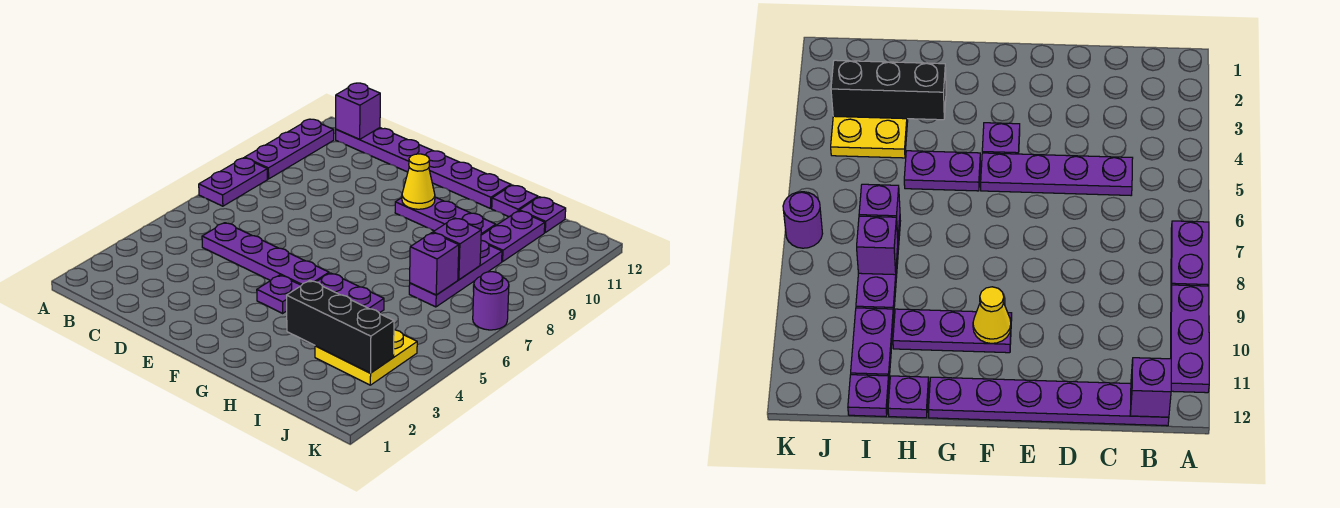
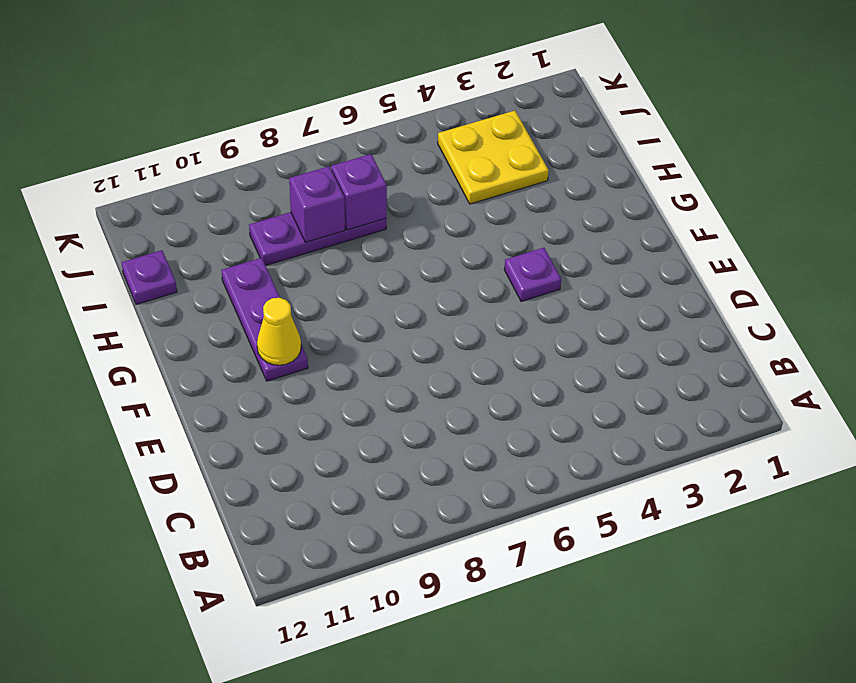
none -> purple plate A7:A8 level 1
none -> purple plate A9:A11 level 1
none -> purple plate B12:G12 level 1

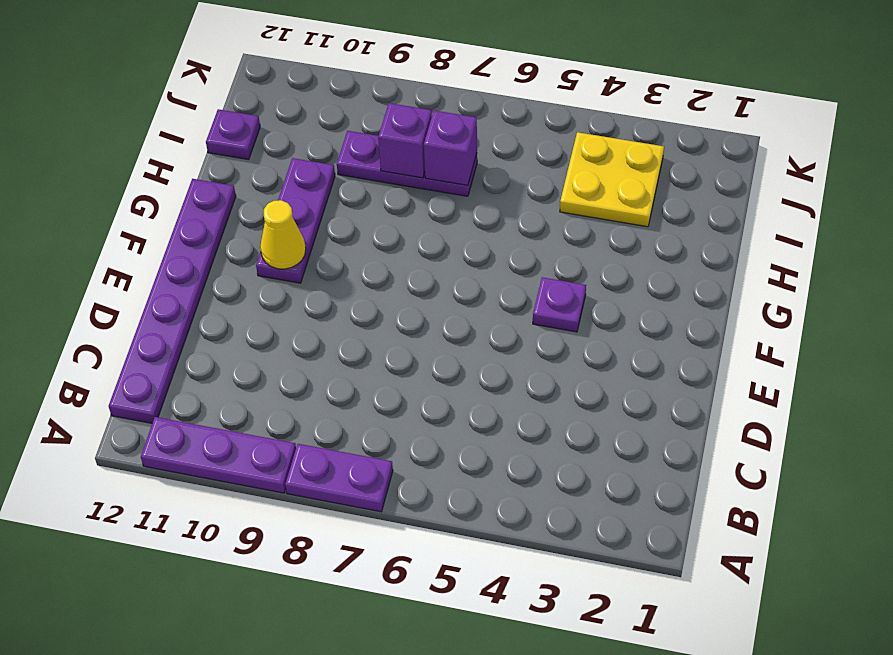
none -> purple plate C5:F5 level 1
none -> purple plate G5:H5 level 1
none -> purple plate H12 level 1

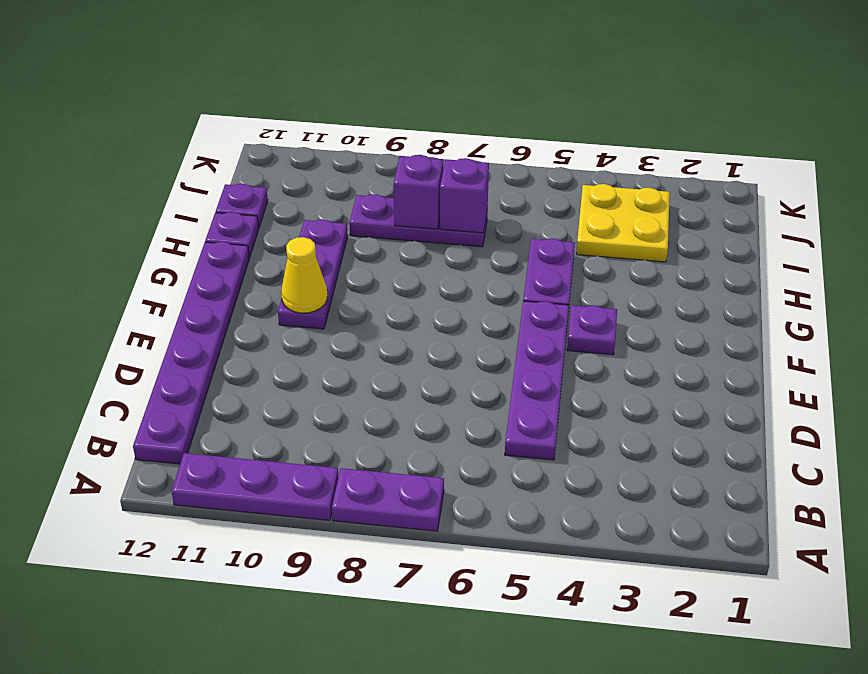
none -> purple plate I10:I11 level 1
none -> purple round brick K7 level 1
none -> purple brick B12 level 2

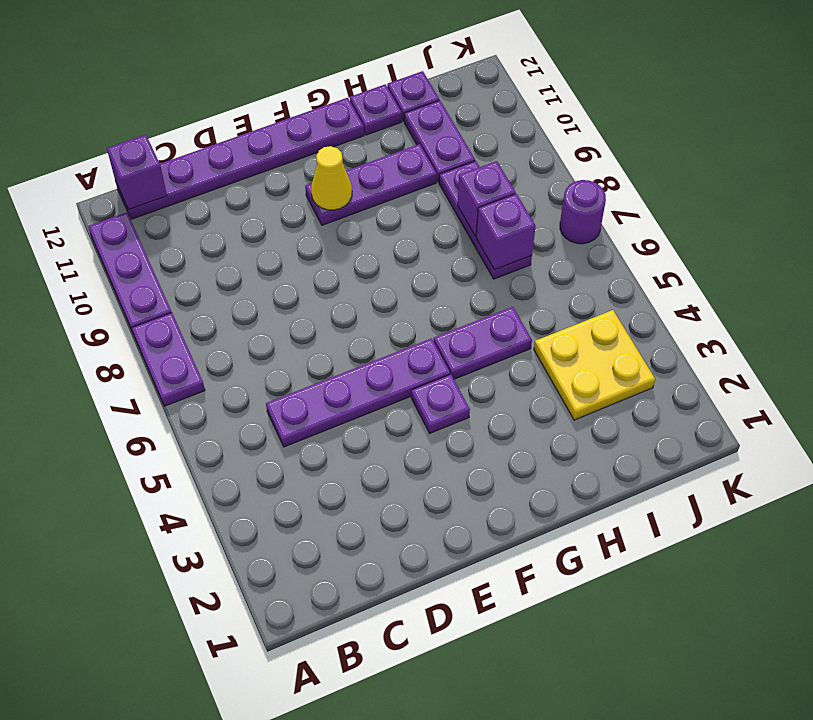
none -> black brick H3:J3 level 2

